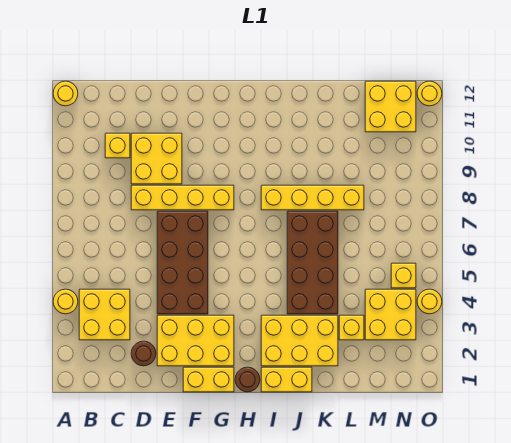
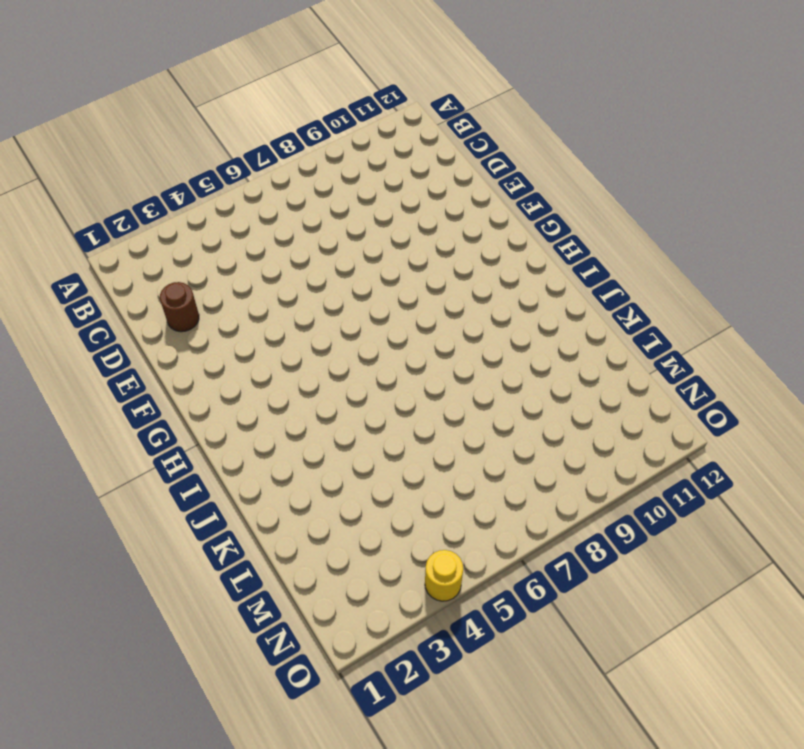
none -> yellow round brick A4 level 1
none -> yellow round brick A12 level 1
none -> yellow brick B3:C4 level 1

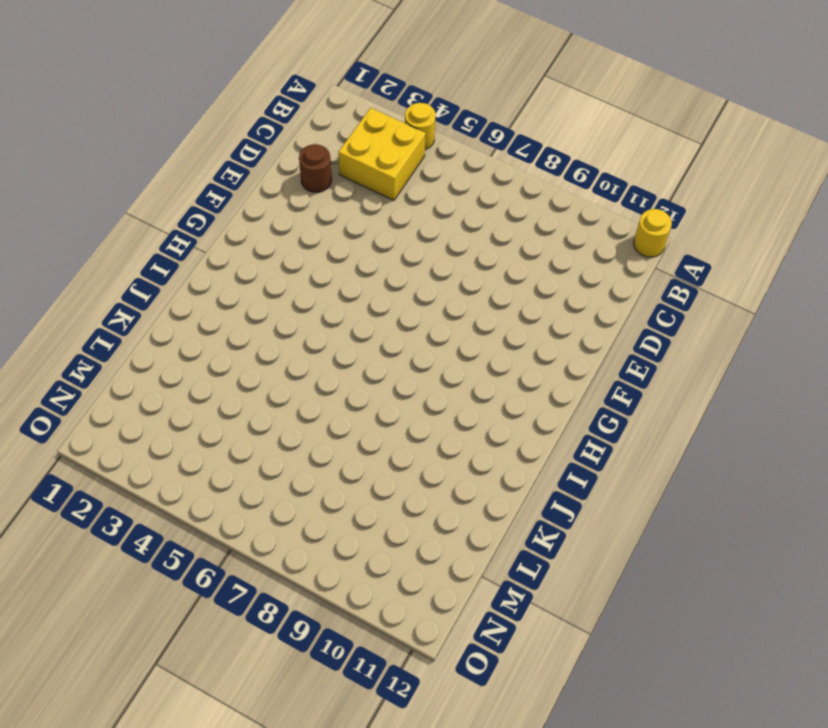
none -> yellow brick C10 level 1
none -> yellow brick D8:G8 level 1
none -> yellow brick D9:E10 level 1

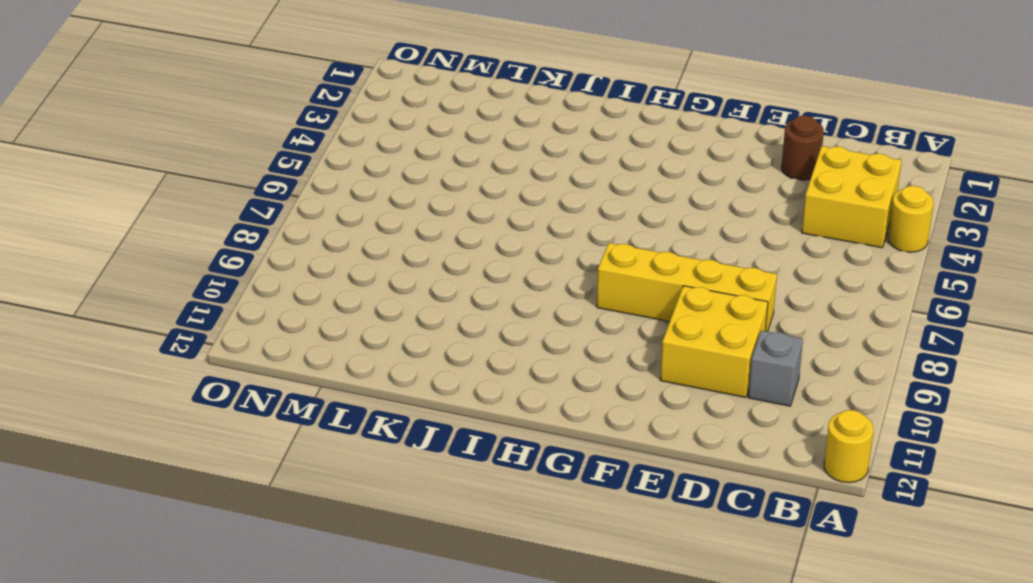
grey brick C10 level 1 -> yellow brick C10 level 1
none -> yellow brick E2:G3 level 1
none -> brown brick E4:F7 level 1
none -> yellow brick F1:G1 level 1

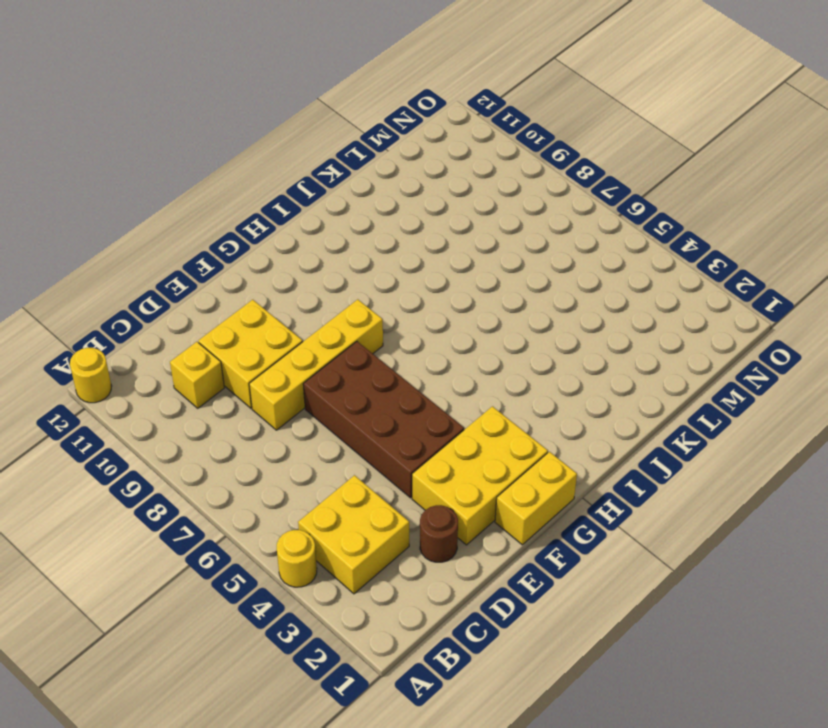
none -> brown round brick H1 level 1
none -> yellow brick I1:J1 level 1
none -> yellow brick I2:K3 level 1

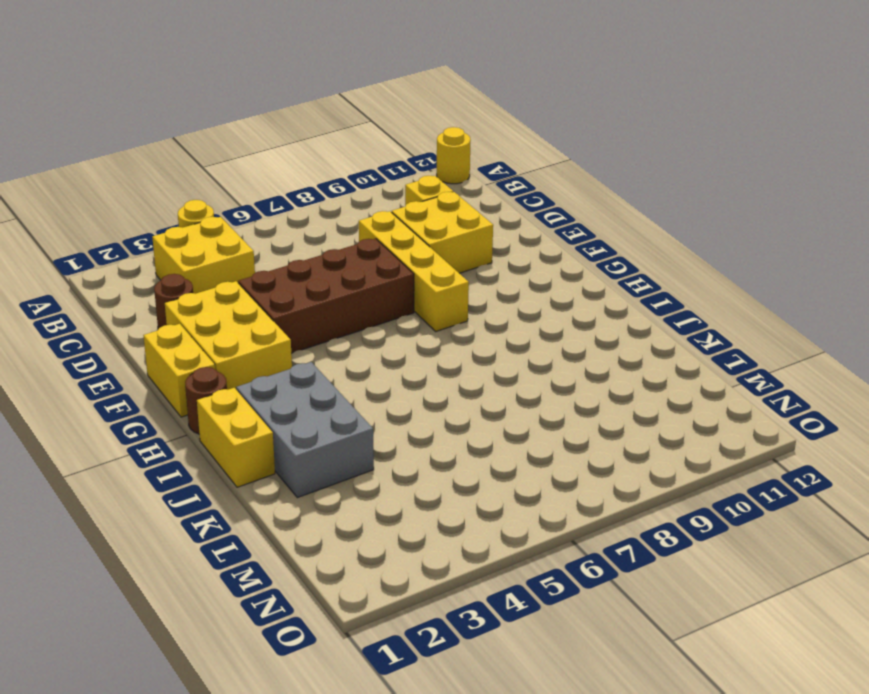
grey brick I2:K3 level 1 -> yellow brick I2:K3 level 1
none -> yellow brick I8:L8 level 1
none -> brown brick J4:K7 level 1
none -> yellow brick L3 level 1

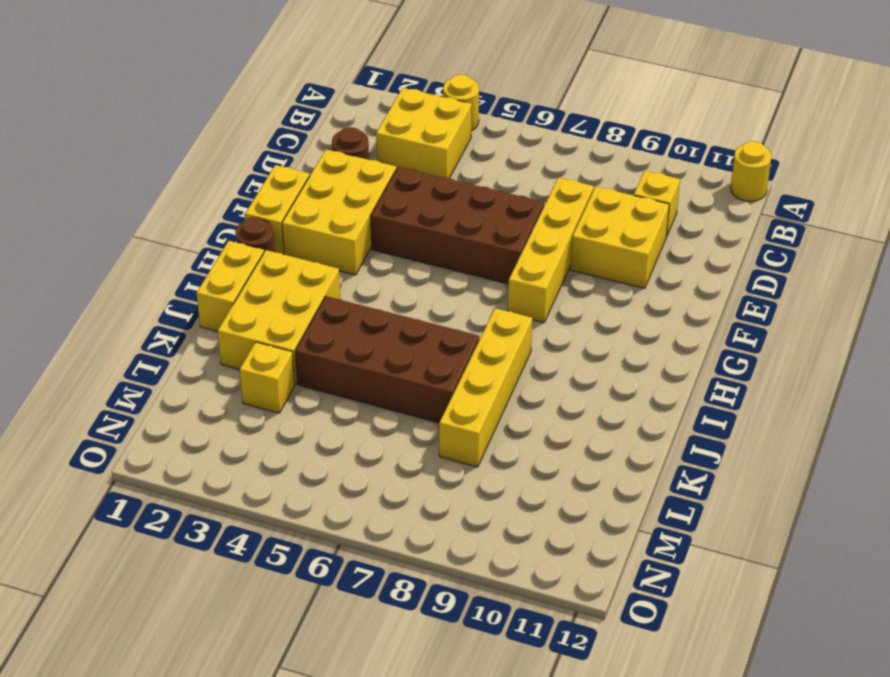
none -> yellow brick M3:N4 level 1
none -> yellow brick M11:N12 level 1
none -> yellow brick N5 level 1

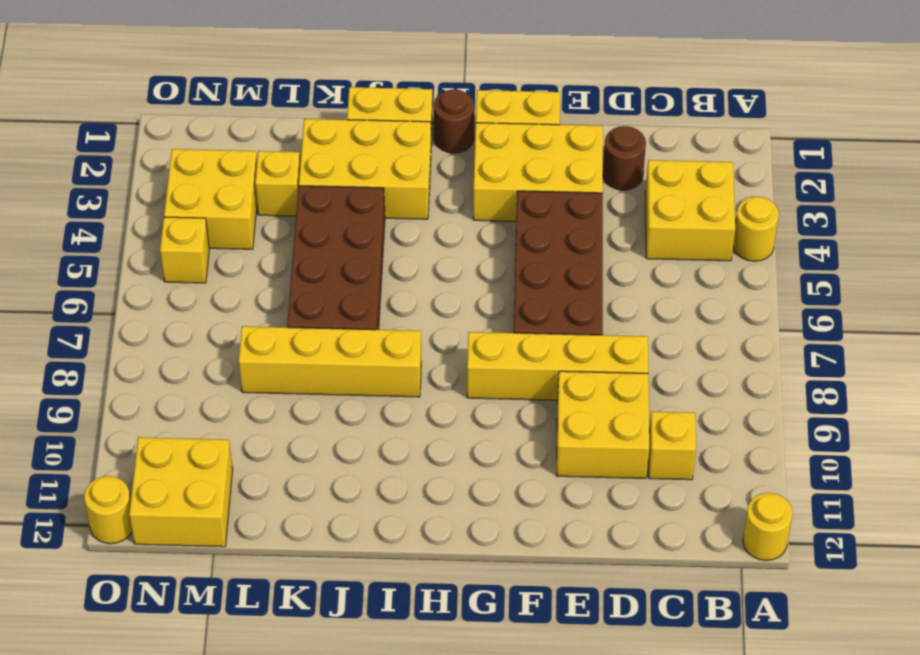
none -> yellow round brick O4 level 1

